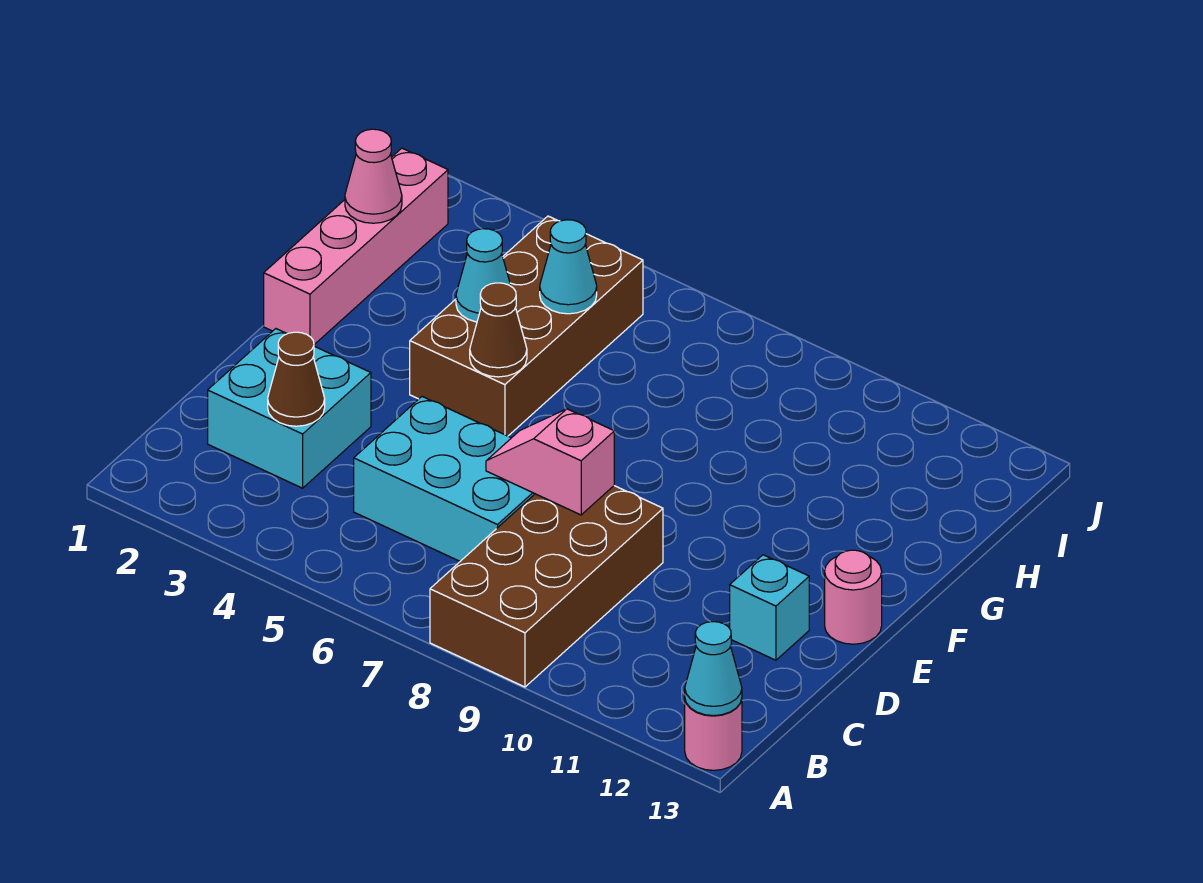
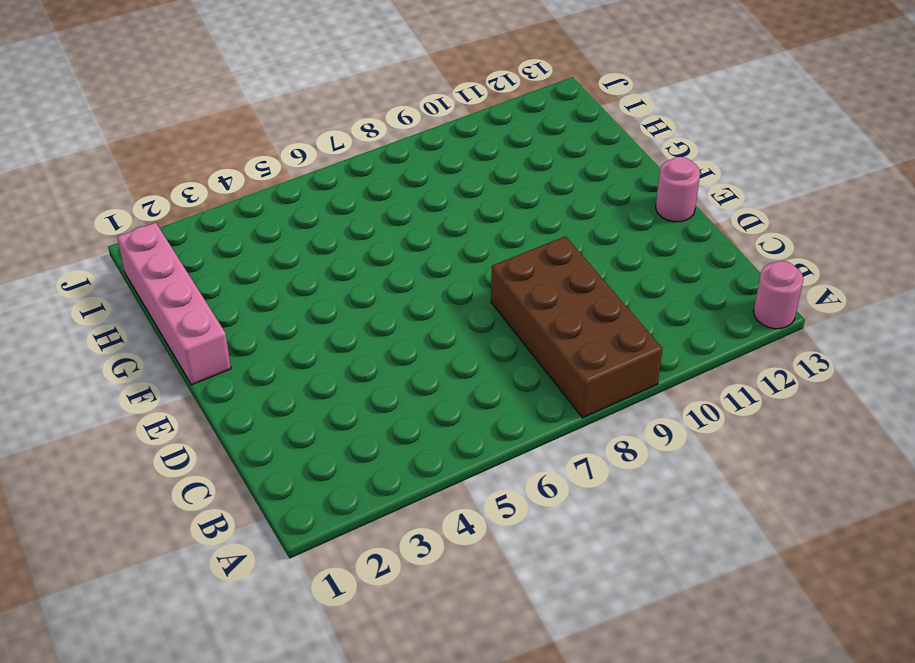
none -> cyan brick C2:D3 level 1
none -> cyan brick C5:D7 level 1
none -> cyan brick D12 level 1

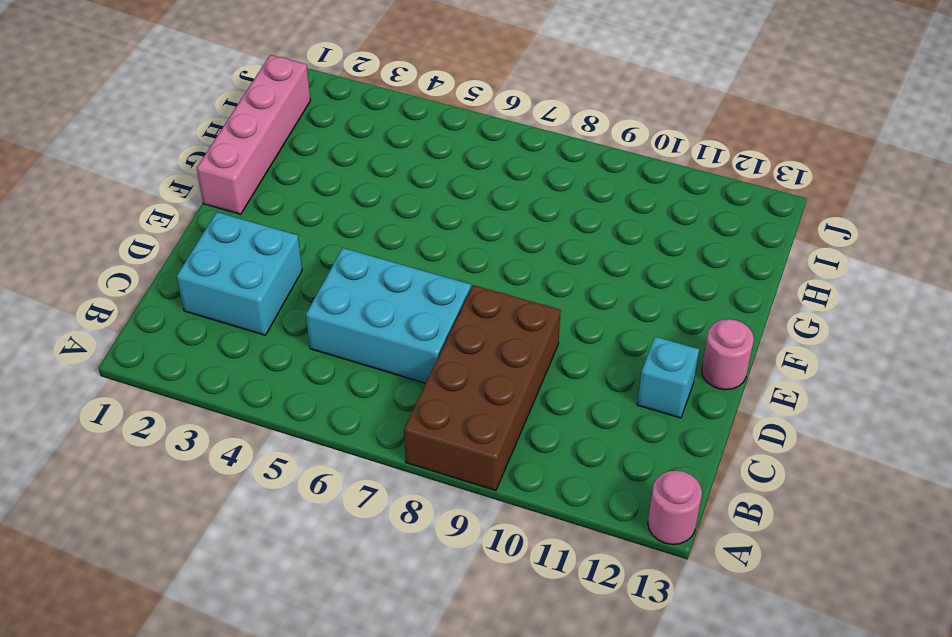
none -> brown brick F4:I5 level 1
none -> cyan cone A13 level 2
none -> brown cone C3 level 2

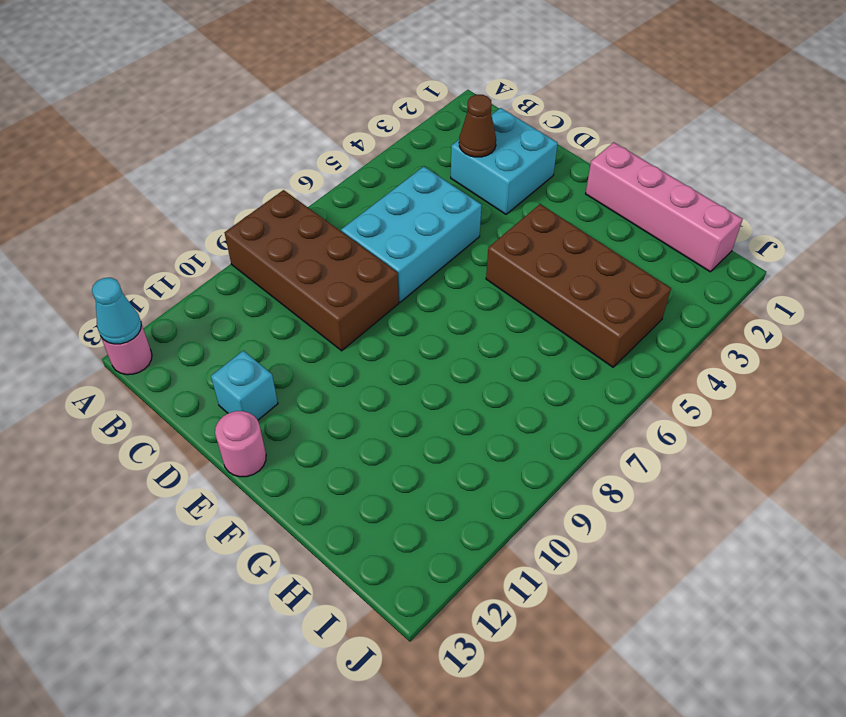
none -> pink slope D7:D8 level 2 top 8
none -> brown cone F5 level 2
none -> cyan cone G4 level 2

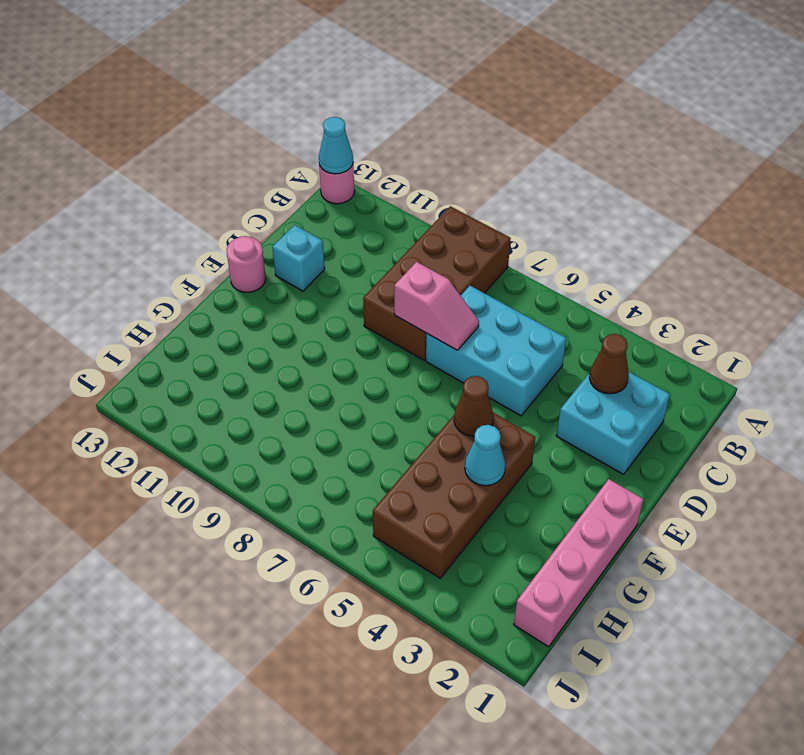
none -> pink cone H1 level 2
none -> cyan cone H5 level 2

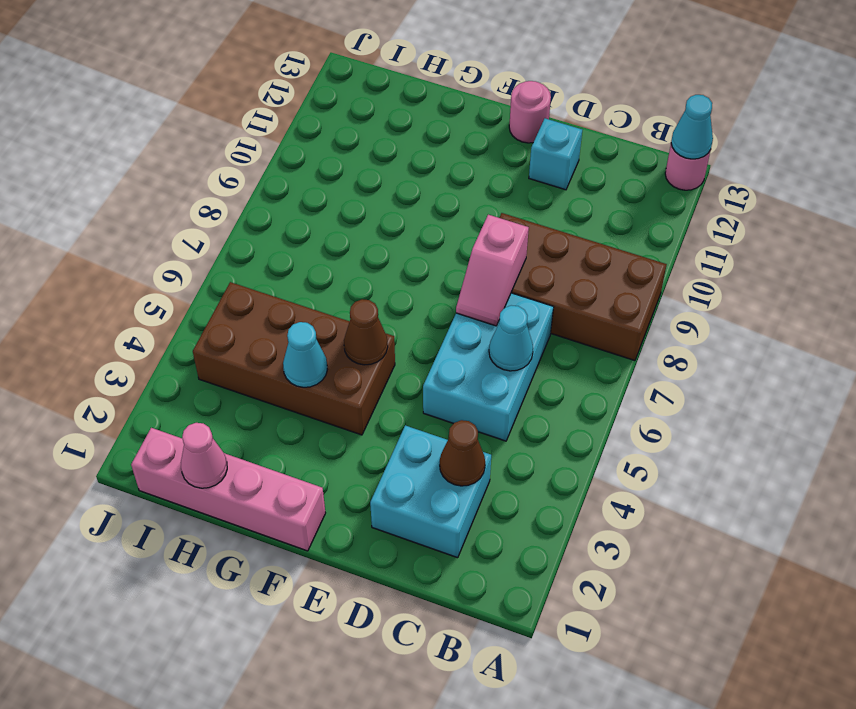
cyan cone C6 level 2 -> cyan cone H5 level 2

